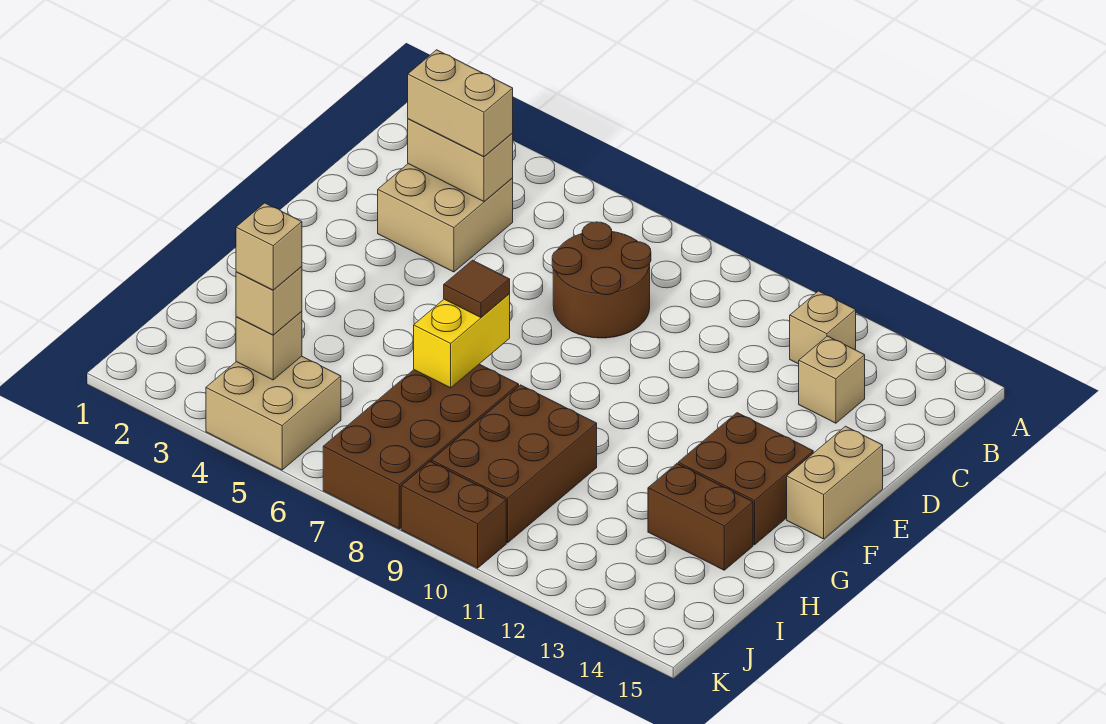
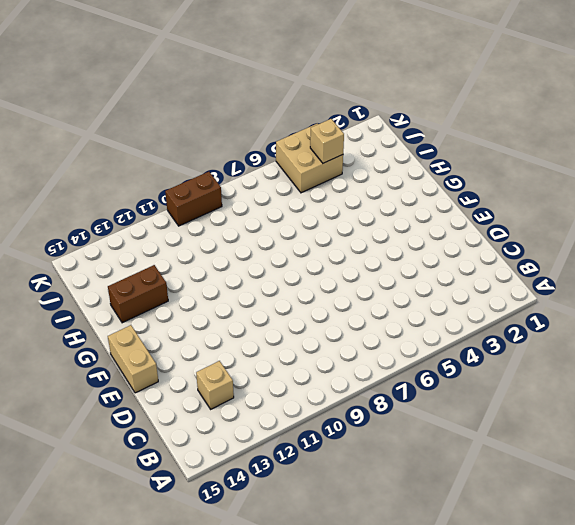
none -> tan brick B12 level 1
none -> tan brick C3:D4 level 1
none -> brown round brick C7:D8 level 1

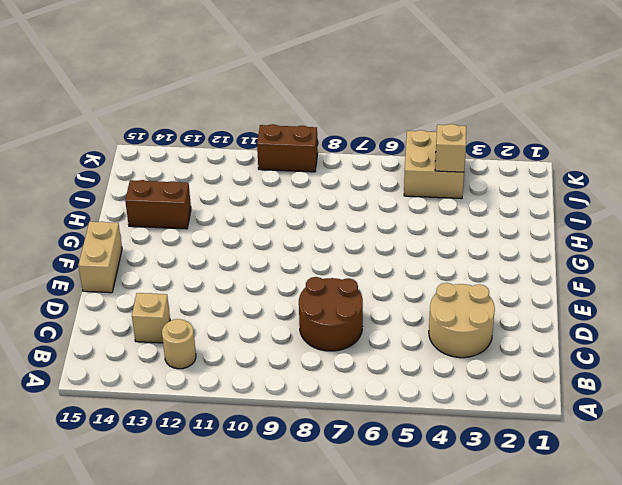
tan round brick B12 level 1 -> tan brick B12 level 1
tan round brick C3:D4 level 1 -> tan brick C3:D4 level 1
none -> brown brick F13:G14 level 1
none -> brown brick H7:K8 level 1
none -> brown brick H9:J10 level 1

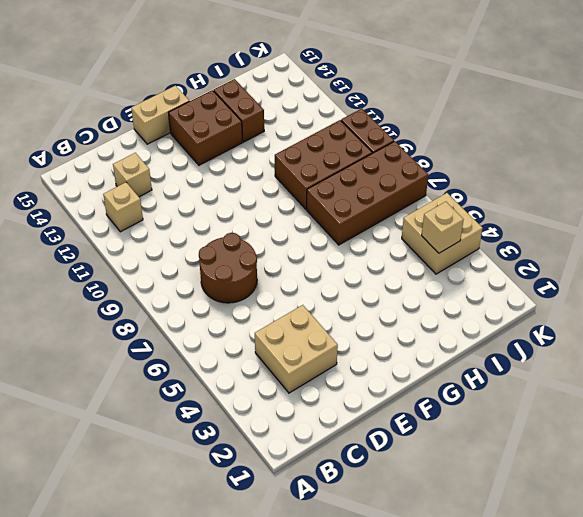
none -> tan brick C3:C4 level 2
none -> yellow brick G7:H7 level 2
none -> tan brick C3:C4 level 3

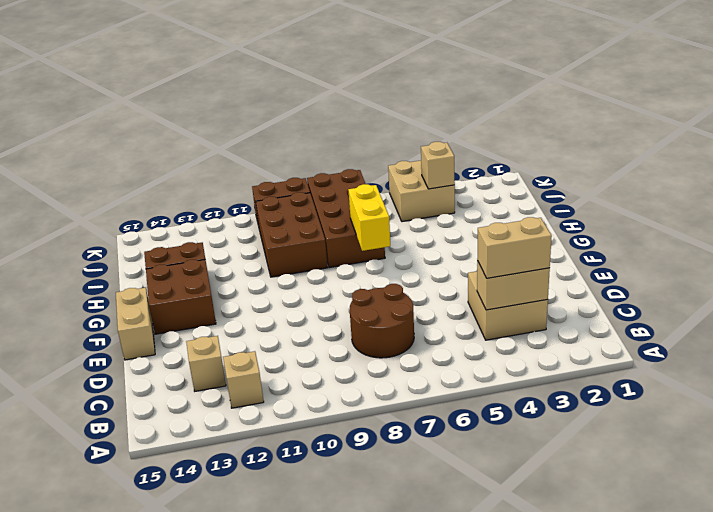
none -> brown tile G7 level 3
none -> tan brick J4 level 3
none -> tan brick J4 level 4

